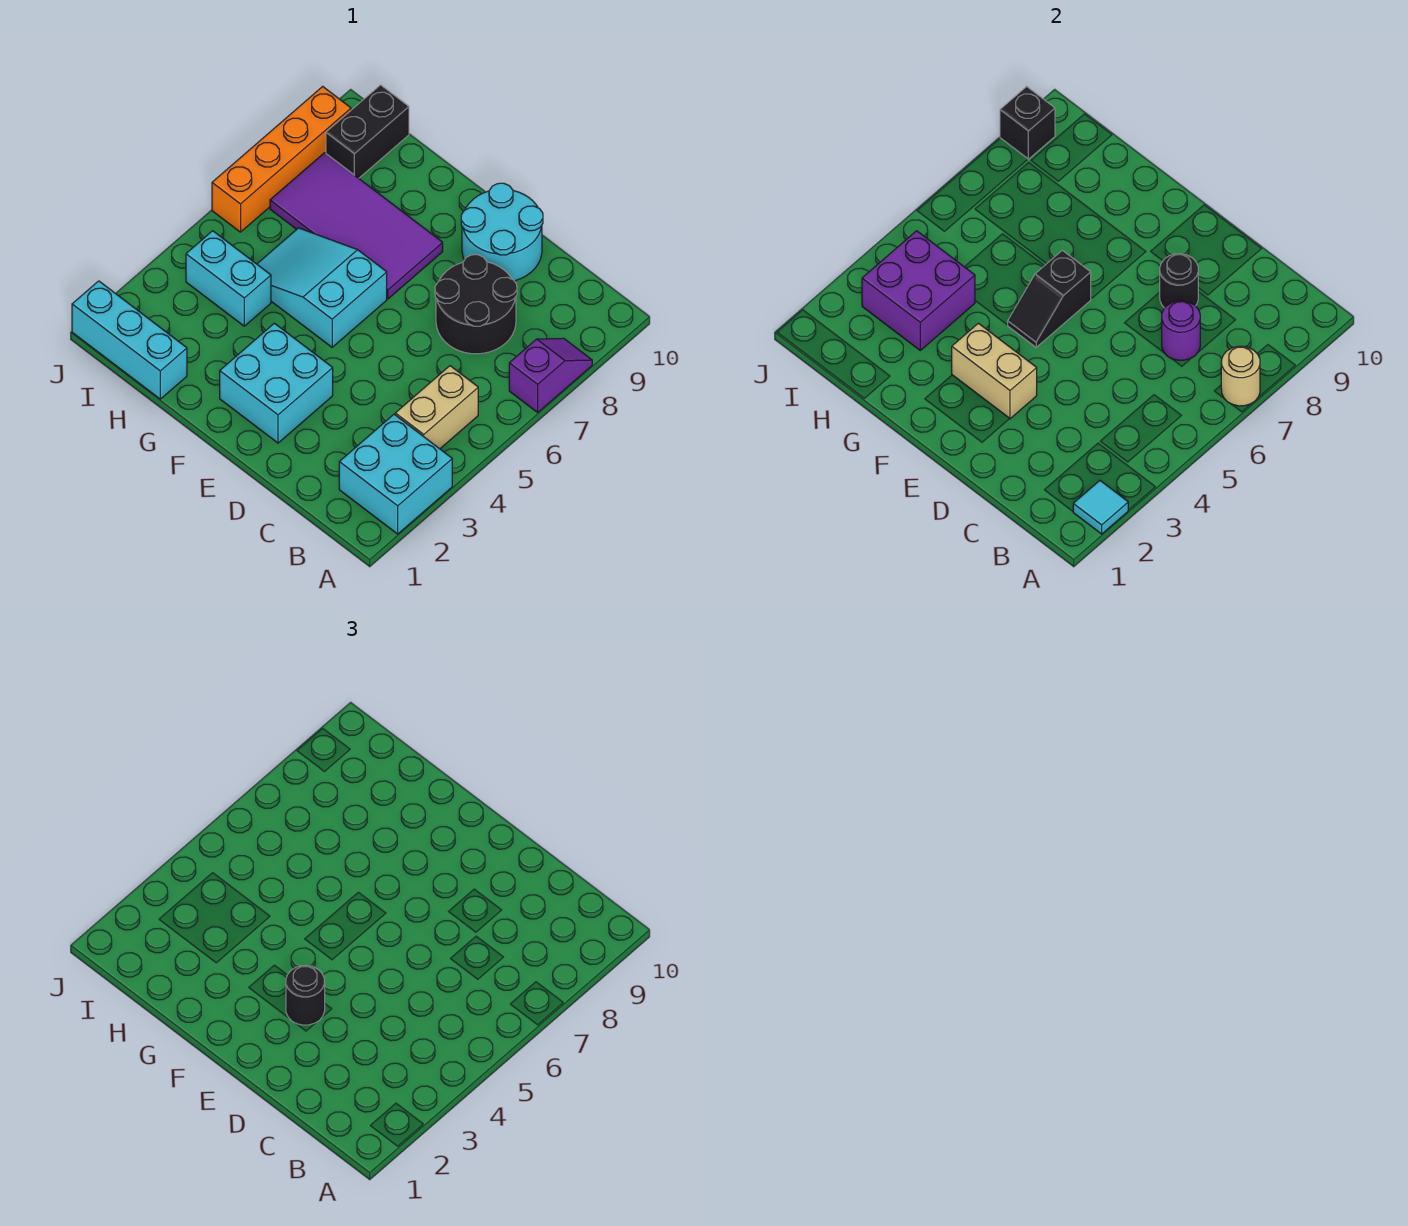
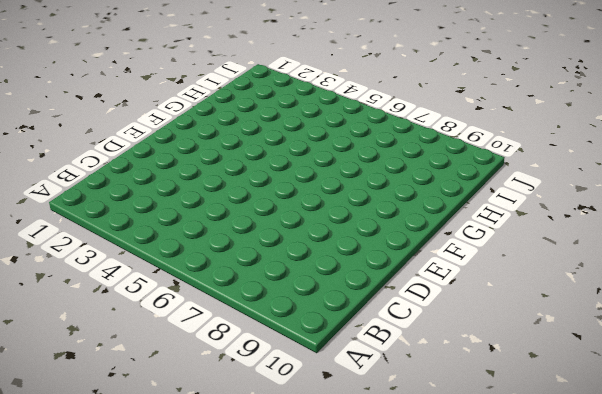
none -> cyan brick A2:B3 level 1
none -> purple slope A7:A8 level 1 top 7
none -> tan brick B4:B5 level 1

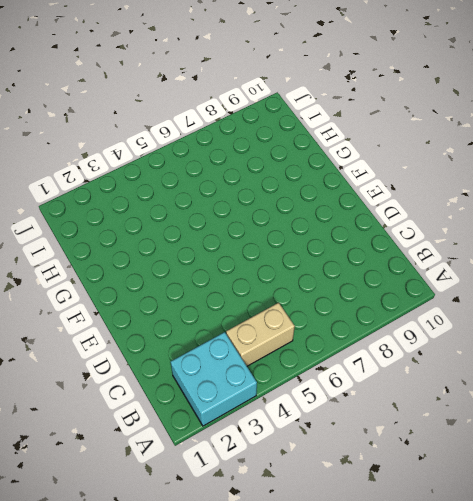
none -> purple slope A7:A8 level 1 top 7
none -> black round brick C7:D8 level 1
none -> cyan round brick D9:E10 level 1

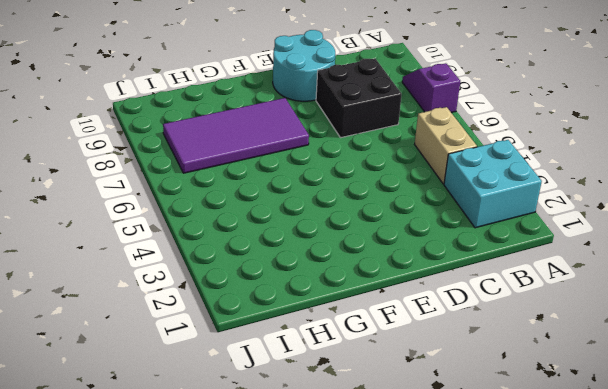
black brick C7:D8 level 1 -> black round brick C7:D8 level 1
none -> cyan brick E2:F3 level 1
none -> cyan slope F5:H6 level 1 top F
none -> cyan brick H1:J1 level 1

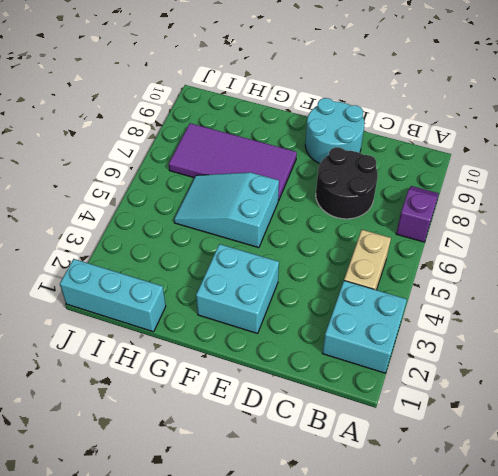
none -> cyan brick H4:I4 level 1
none -> black brick I9:I10 level 1
none -> orange brick J6:J9 level 1

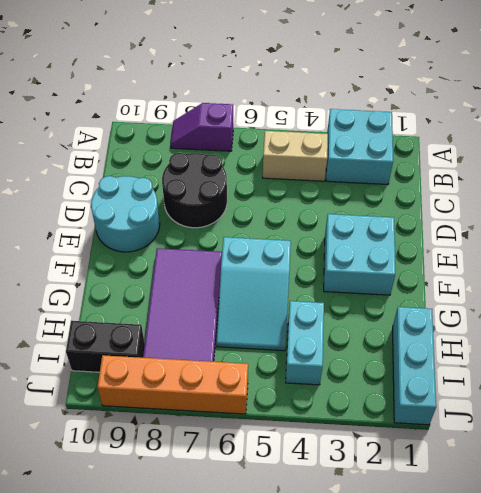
none -> cyan tile A2 level 2
none -> tan round brick A7 level 2
none -> purple round brick C7 level 2

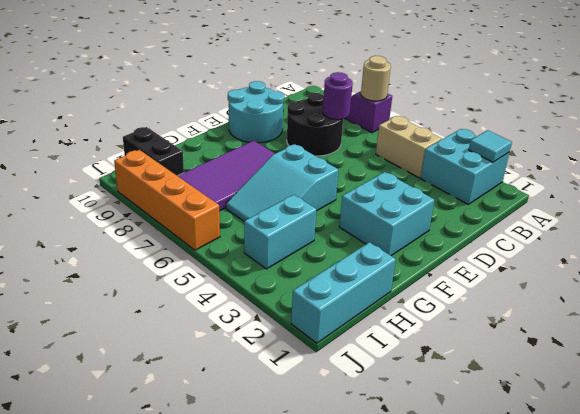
none -> black round brick D8 level 2
none -> tan brick E3:F3 level 2
none -> black slope F5:F6 level 2 top 6

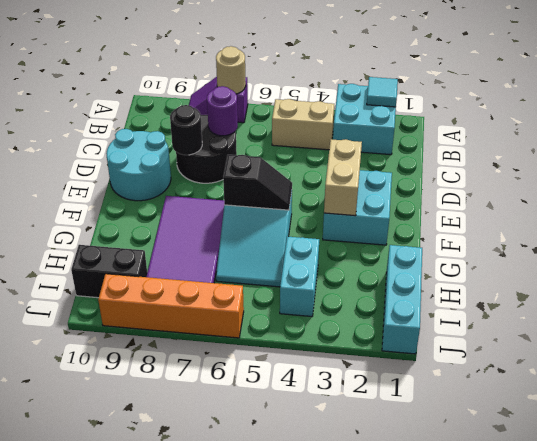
none -> purple brick H3:I4 level 2
none -> black brick J9 level 2
none -> black round brick E3 level 3

